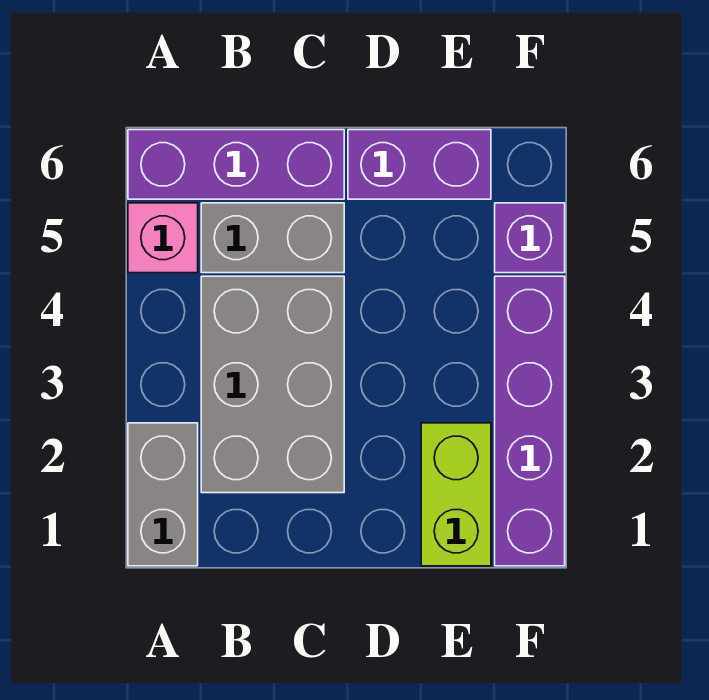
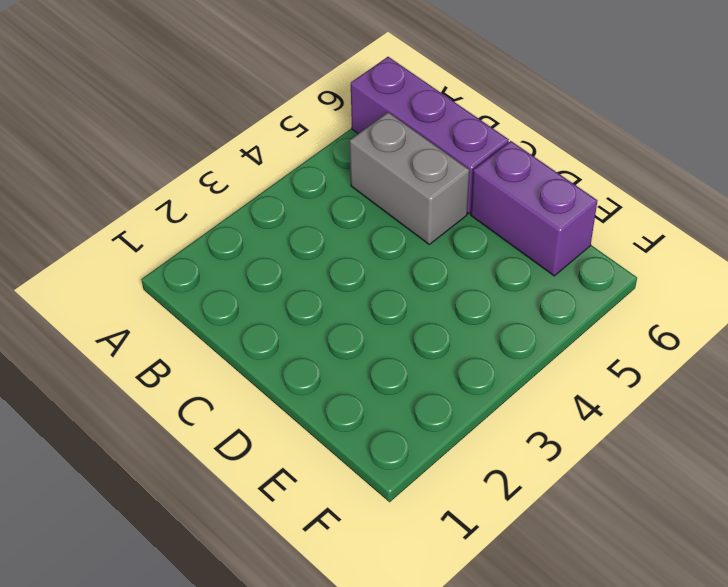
none -> grey brick A1:A2 level 1
none -> pink brick A5 level 1

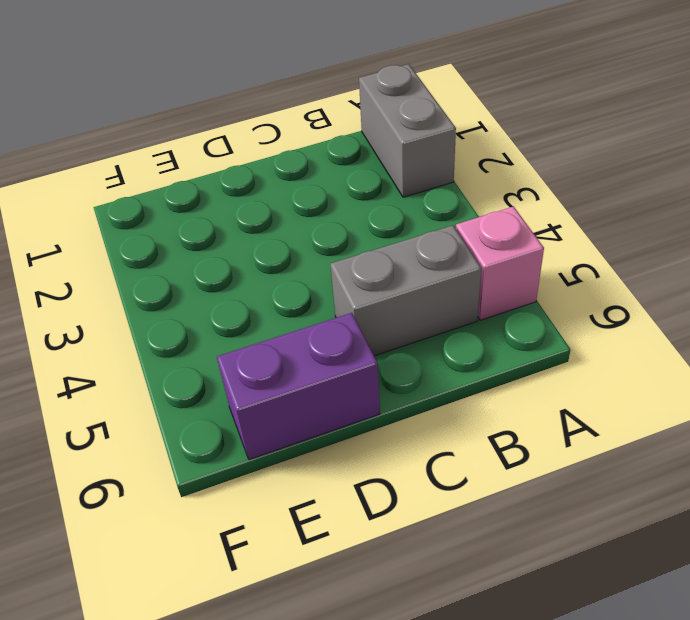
none -> purple brick A6:C6 level 1
none -> grey brick B2:C4 level 1

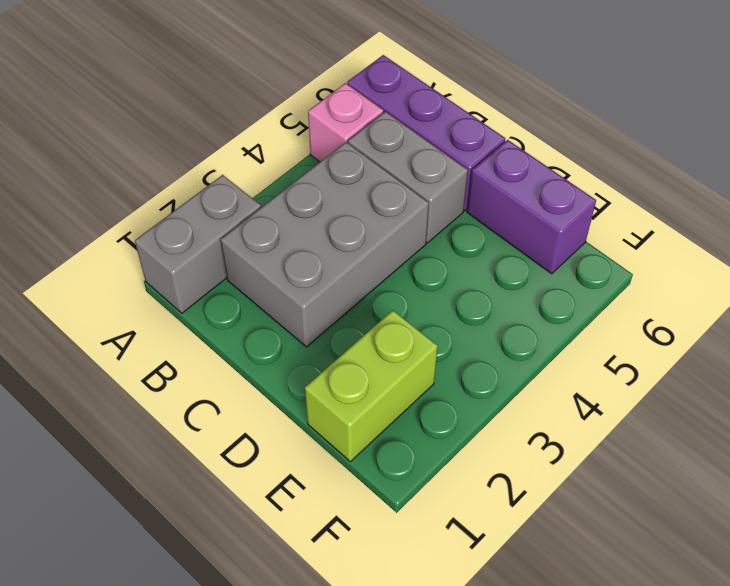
none -> purple brick F1:F4 level 1
none -> purple brick F5 level 1

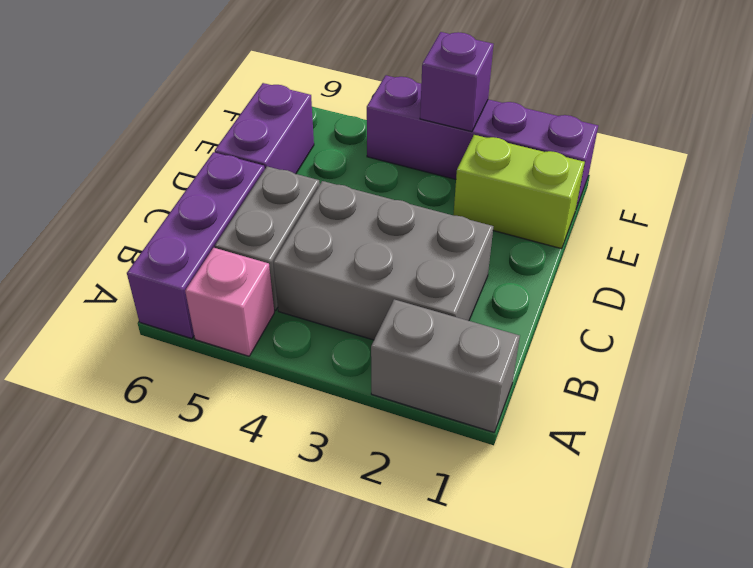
purple brick F3 level 2 -> purple brick F5 level 1

